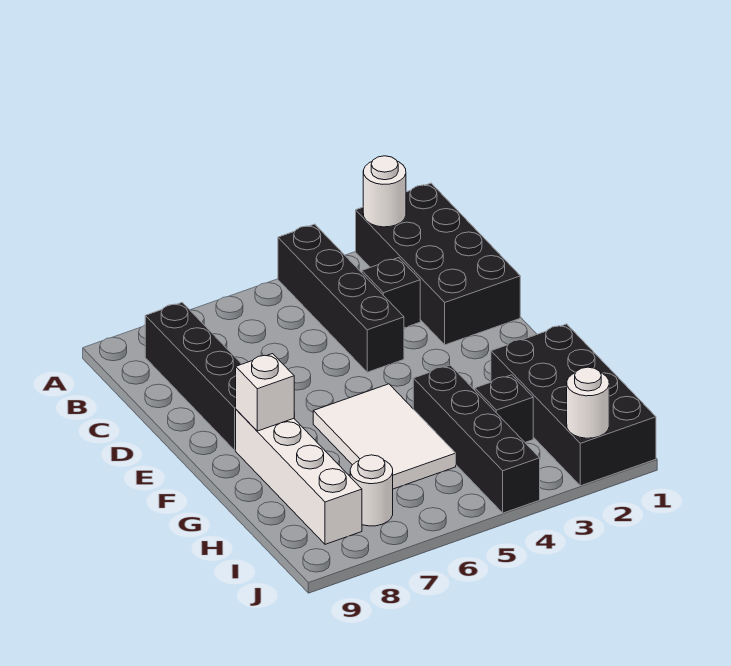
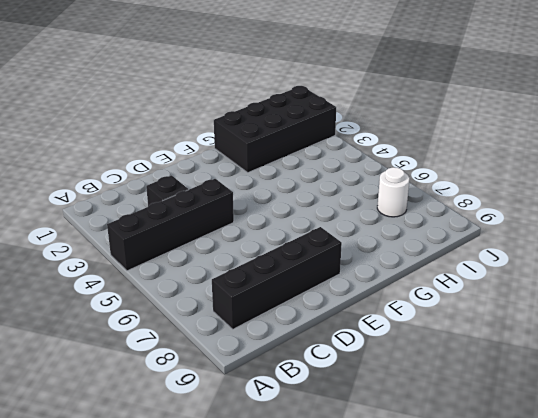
none -> black brick A1:D2 level 1
none -> white tile F5:H6 level 1
none -> white brick F8:I8 level 1

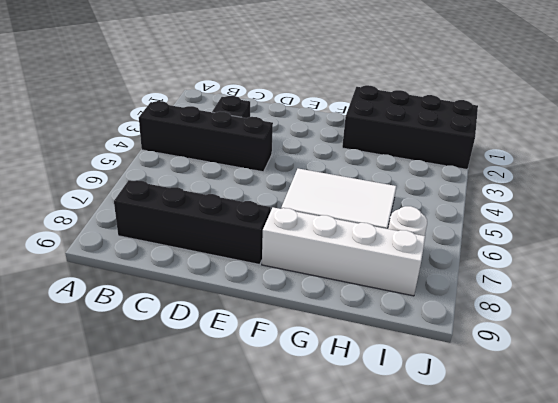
none -> black brick A1:D2 level 1
none -> black brick G4:J4 level 1
none -> black brick H3 level 1

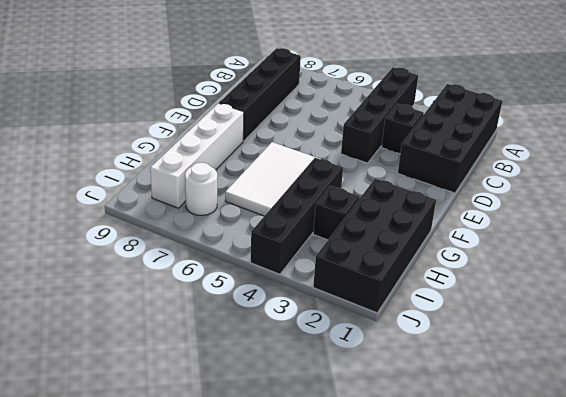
none -> white round brick A2 level 2
none -> white brick F8 level 2
none -> white round brick J2 level 2

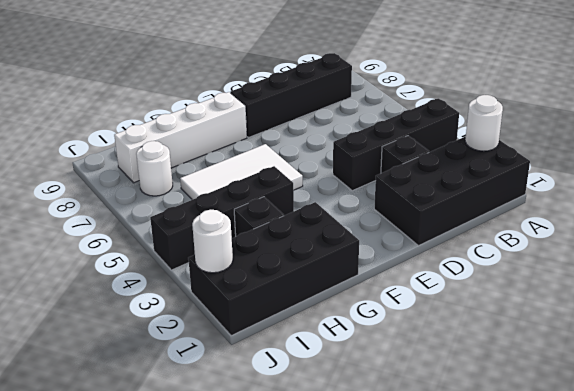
none -> white brick F8 level 2

